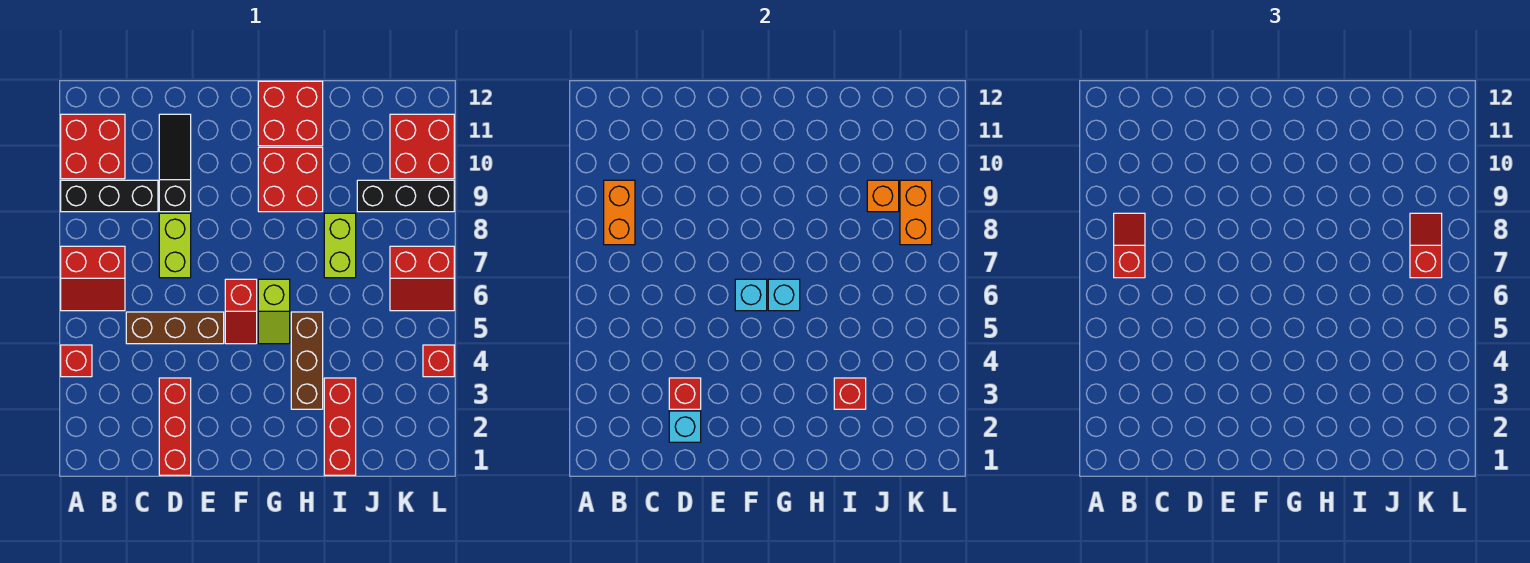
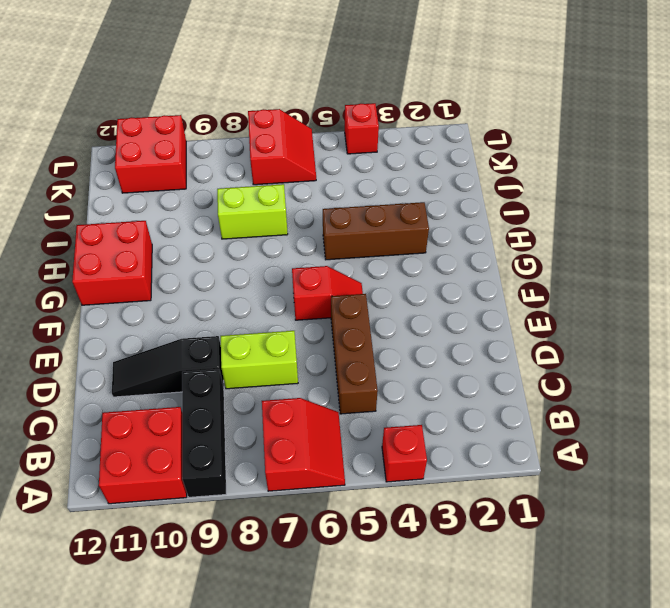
none -> red brick D1:D3 level 1
none -> lime slope G5:G6 level 1 top 6
none -> red brick G9:H10 level 1

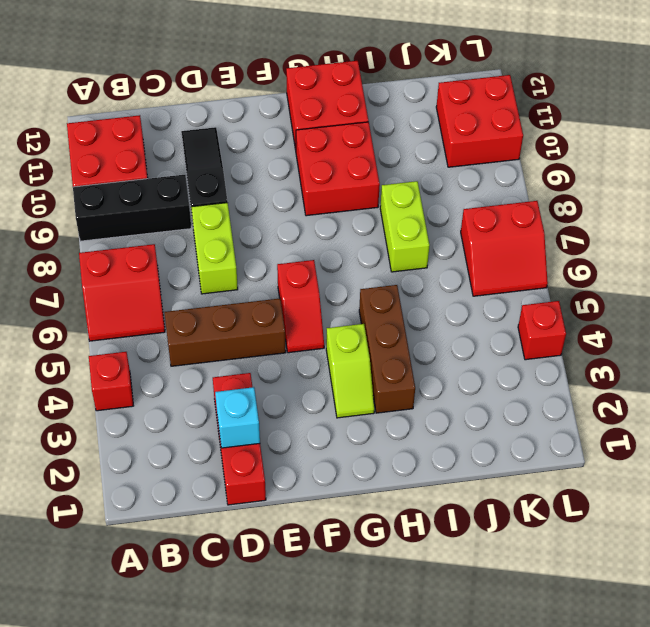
lime slope G3:G4 level 1 top 4 -> lime slope G5:G6 level 1 top 6
none -> red brick I1:I3 level 1
none -> black brick J9:L9 level 1
none -> orange brick B8:B9 level 2

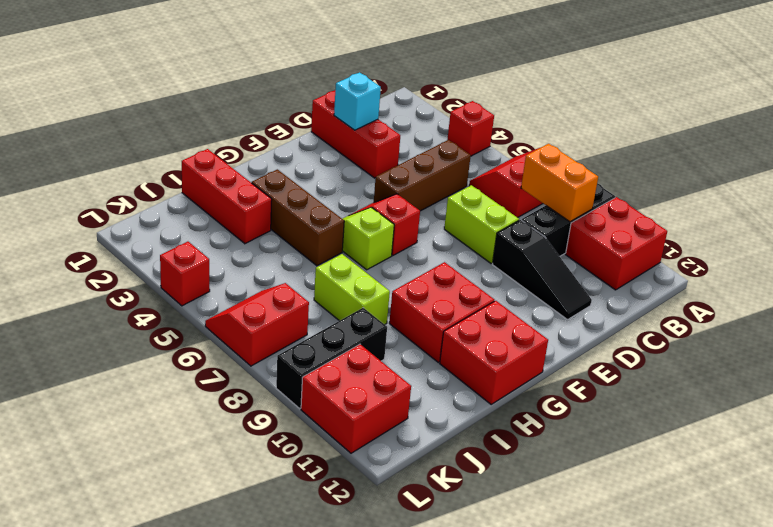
none -> red brick D3 level 2
none -> cyan brick F6 level 2
none -> cyan brick G6 level 2

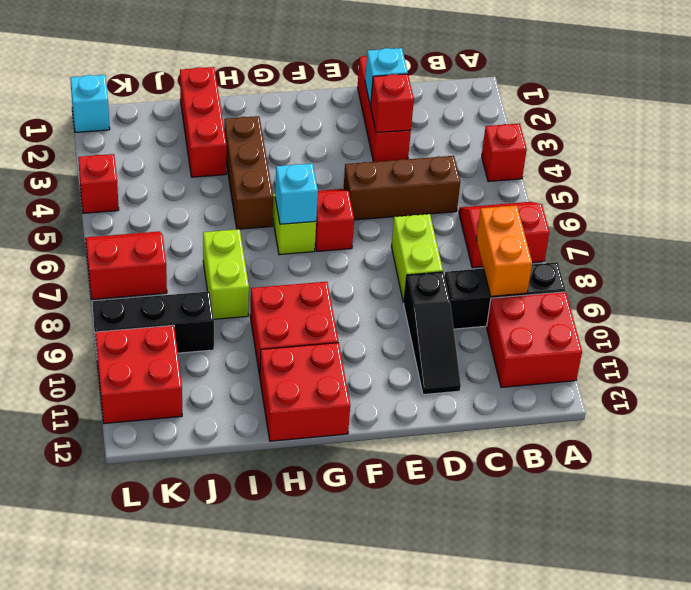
cyan brick L1 level 1 -> cyan brick F6 level 2
none -> red brick I3 level 2
none -> orange brick J9 level 2
none -> orange brick K8:K9 level 2

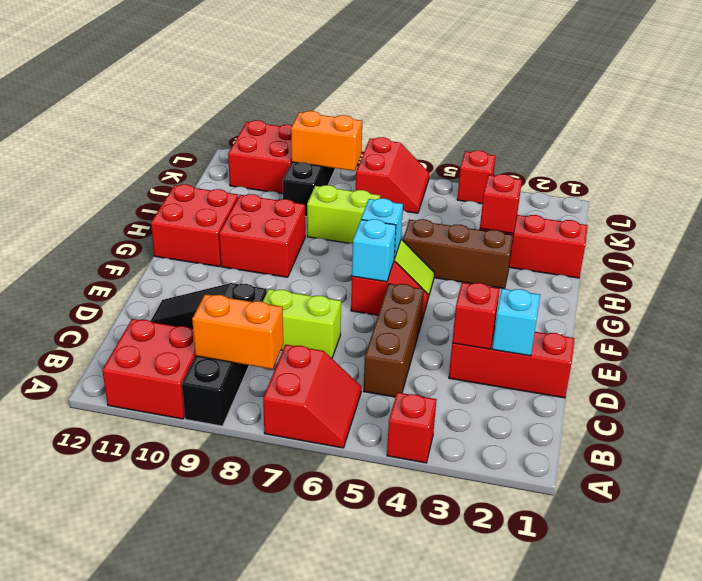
none -> orange brick J9 level 2
none -> red slope B7:B8 level 3 top 7
none -> red slope K7:K8 level 3 top 7

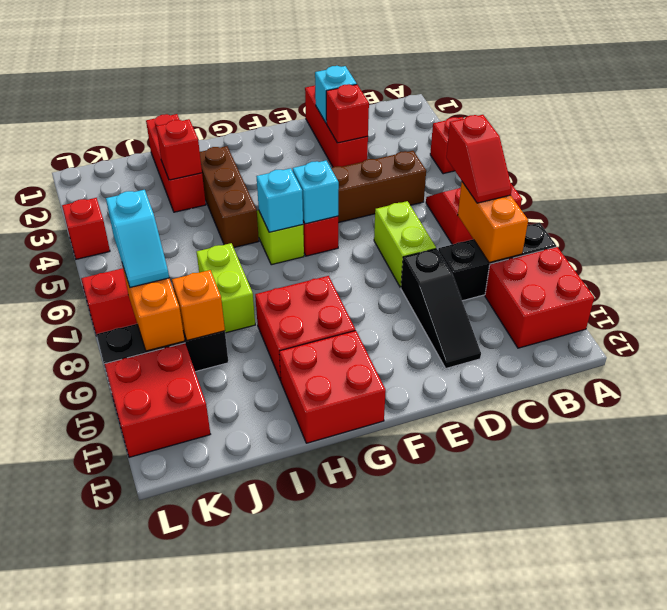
cyan slope K7:K8 level 3 top 7 -> red slope K7:K8 level 3 top 7

